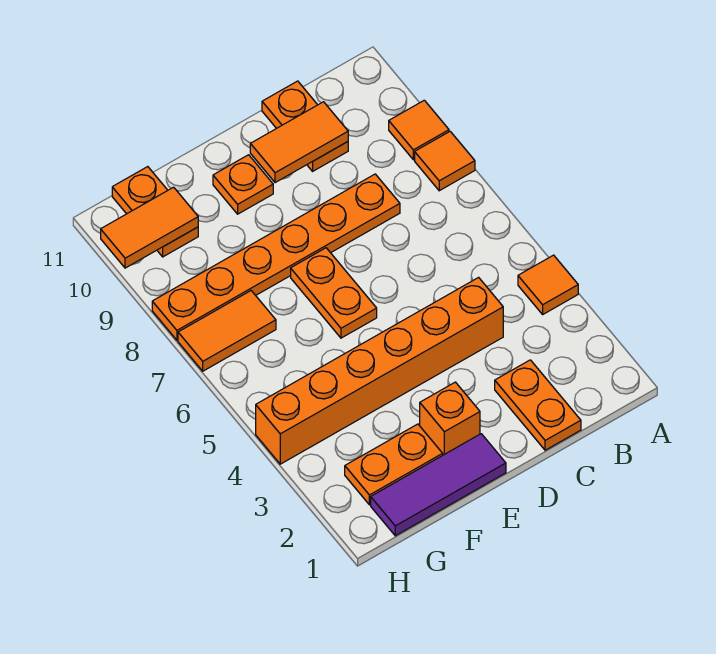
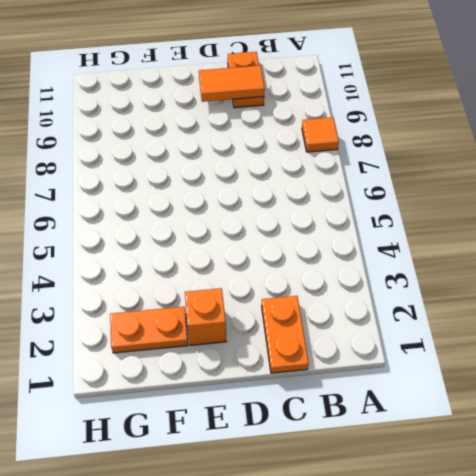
none -> orange tile A4 level 1
none -> orange tile A9 level 1
none -> orange brick C4:H4 level 1

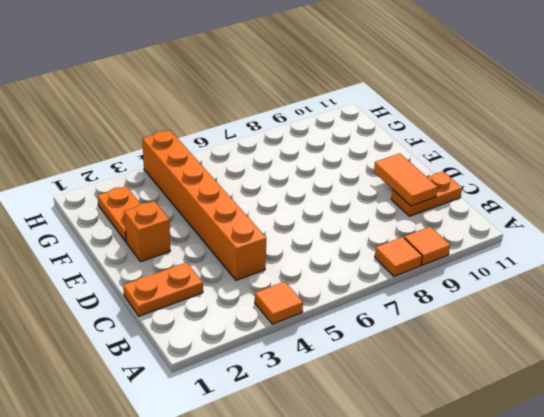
none -> orange plate C8:H8 level 1
none -> purple tile E1:G1 level 1
none -> orange plate E6:E7 level 1

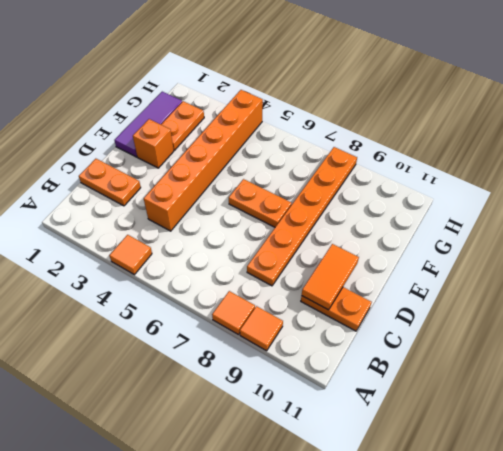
none -> orange plate E10 level 1
none -> orange tile G7:H7 level 1
none -> orange plate G10:G11 level 1

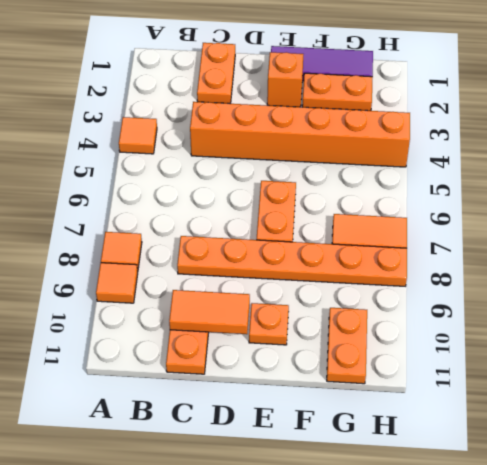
none -> orange tile G10:H10 level 2

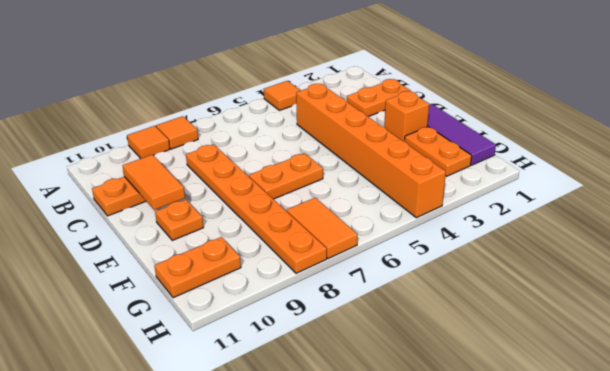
none -> orange tile G10:H10 level 2

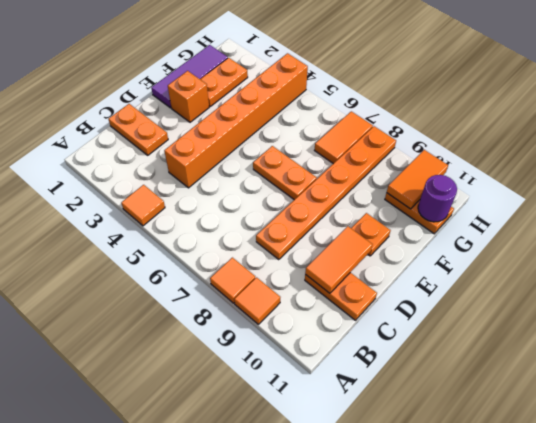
purple round brick G11 level 2 -> none

